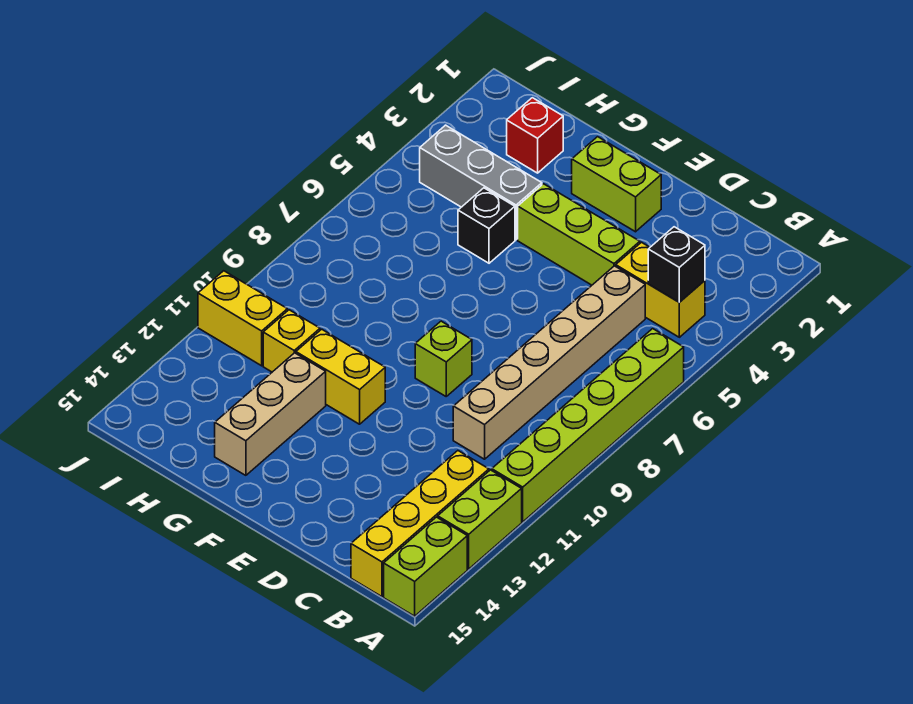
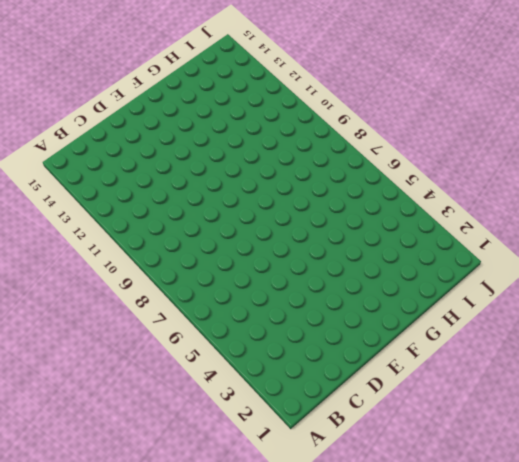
none -> lime brick A6:A11 level 1
none -> lime brick A12:A13 level 1
none -> lime brick A14:A15 level 1

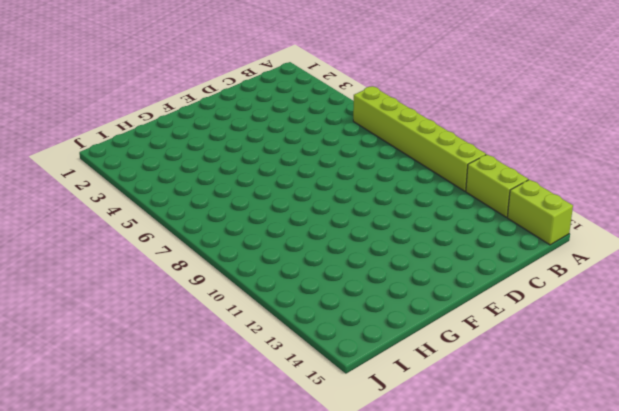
none -> yellow brick B4:C4 level 1
none -> yellow brick B12:B15 level 1
none -> tan brick C5:C10 level 1

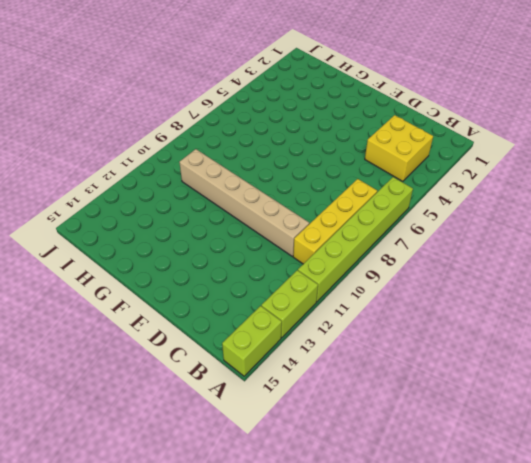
yellow brick B3:C4 level 1 -> yellow brick B4:C4 level 1
yellow brick B7:B10 level 1 -> yellow brick B12:B15 level 1
tan brick C10:H10 level 1 -> tan brick C5:C10 level 1
none -> lime brick D4:F4 level 1
none -> lime brick E2:F2 level 1
none -> lime brick E9 level 1

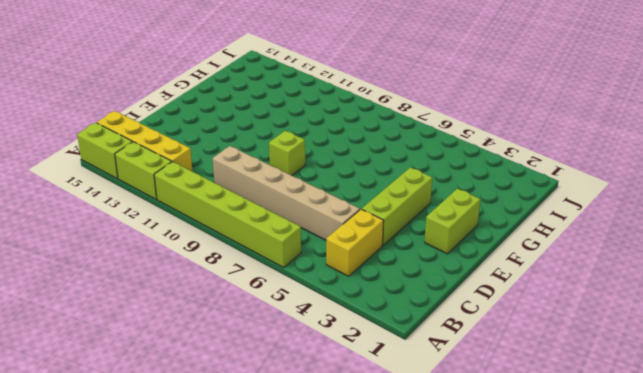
none -> yellow brick F11:G11 level 1
none -> grey brick G4:I4 level 1
none -> black brick G5 level 1

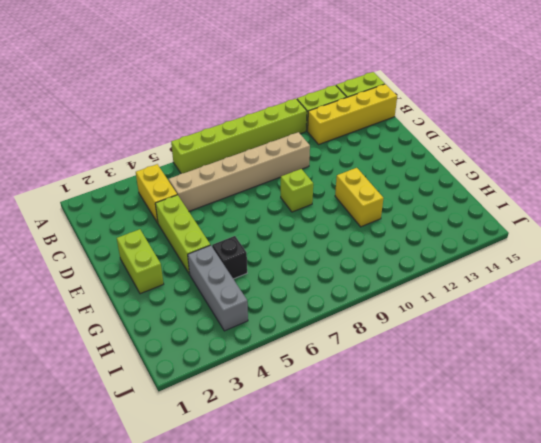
none -> tan brick G12:G14 level 1
none -> red brick H2 level 1
none -> yellow brick H11 level 1

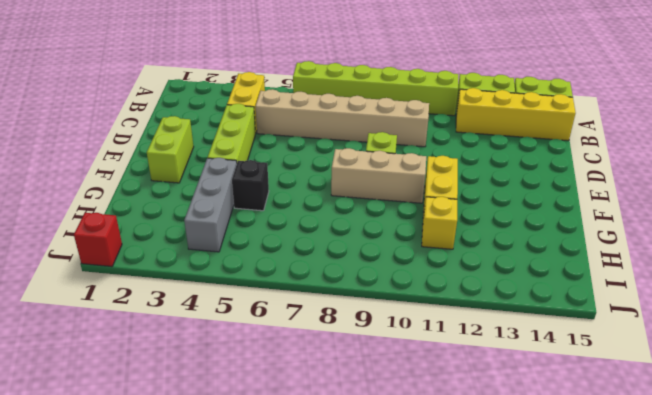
tan brick F8:F10 level 1 -> tan brick G12:G14 level 1
red brick J1 level 1 -> red brick H2 level 1
none -> yellow brick I11:J11 level 1
none -> black brick B4 level 2

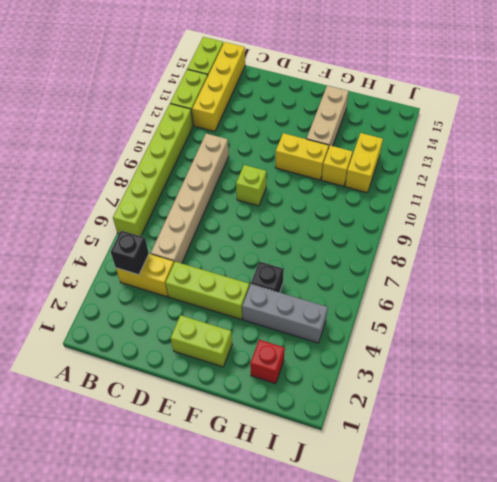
yellow brick I11:I12 level 1 -> yellow brick I11:J11 level 1

